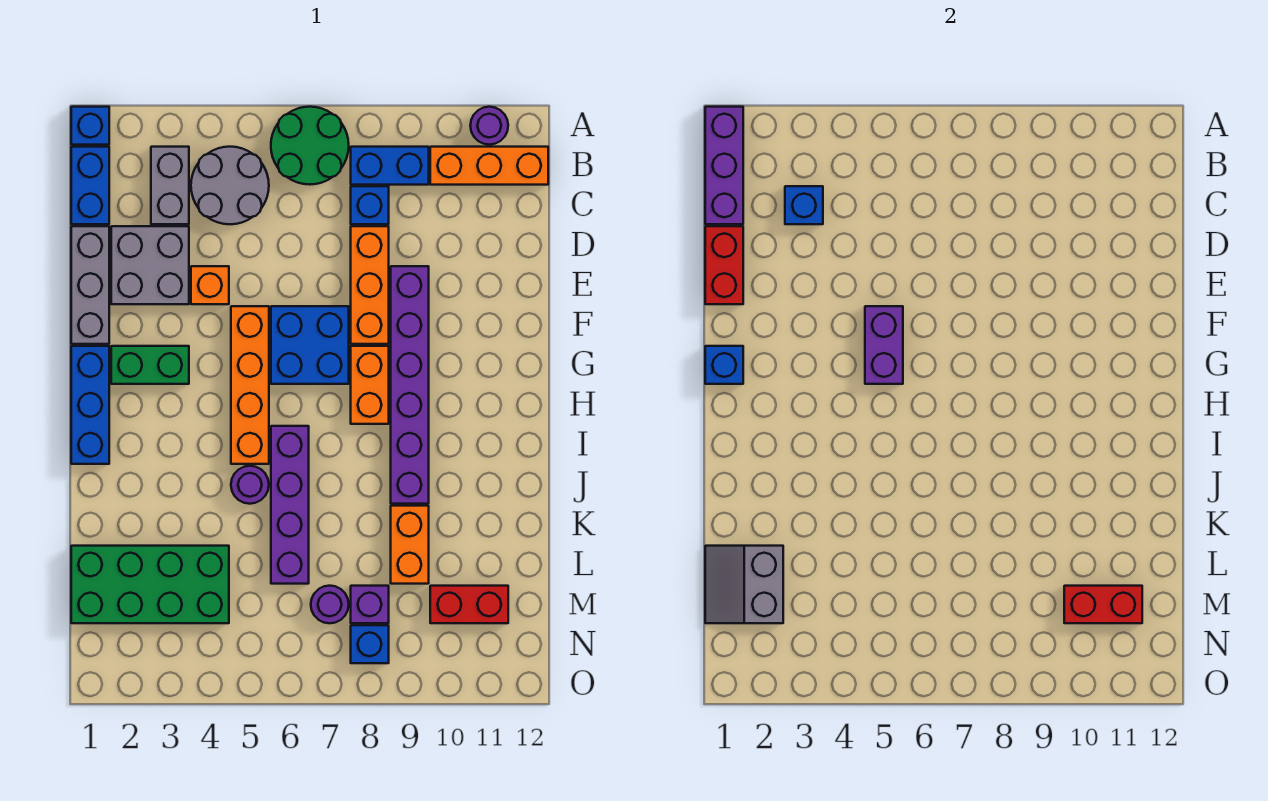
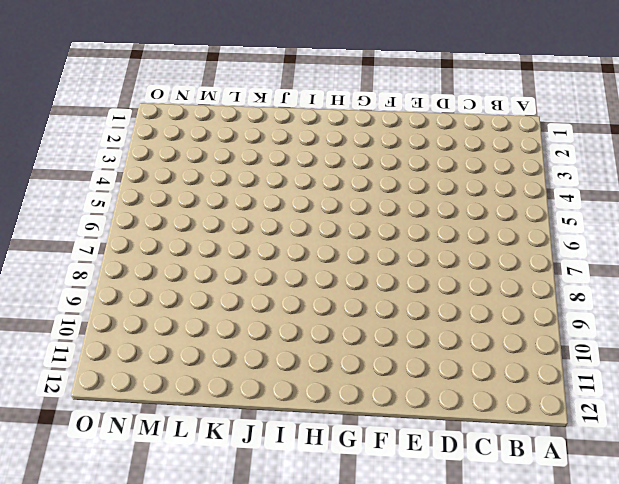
none -> blue brick A1 level 1
none -> green round brick A6:B7 level 1
none -> purple round brick A11 level 1
none -> blue brick B1:C1 level 1

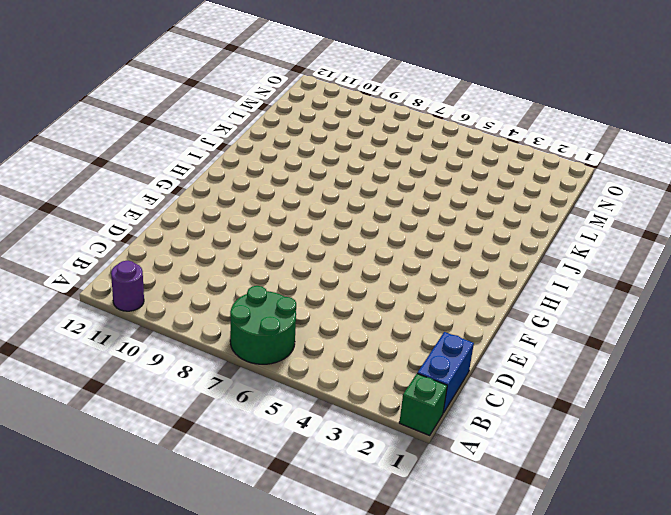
green brick A1 level 1 -> blue brick A1 level 1
none -> grey brick B3:C3 level 1
none -> grey round brick B4:C5 level 1
none -> blue brick B8:B9 level 1
none -> orange brick B10:B12 level 1

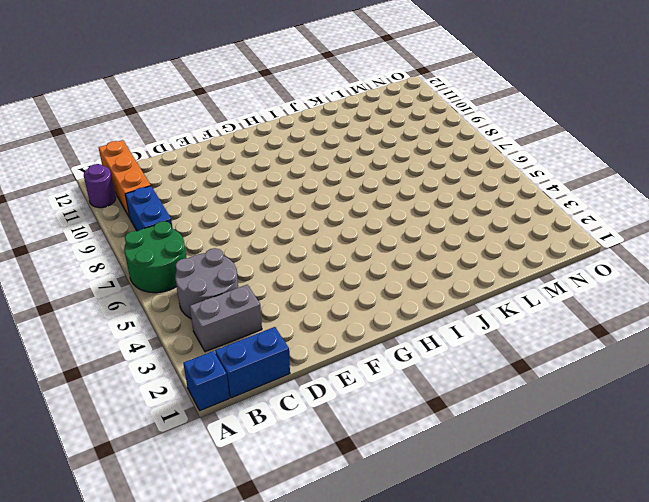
none -> blue brick C8 level 1
none -> grey brick D1:F1 level 1
none -> grey brick D2:E3 level 1
none -> orange brick D8:F8 level 1

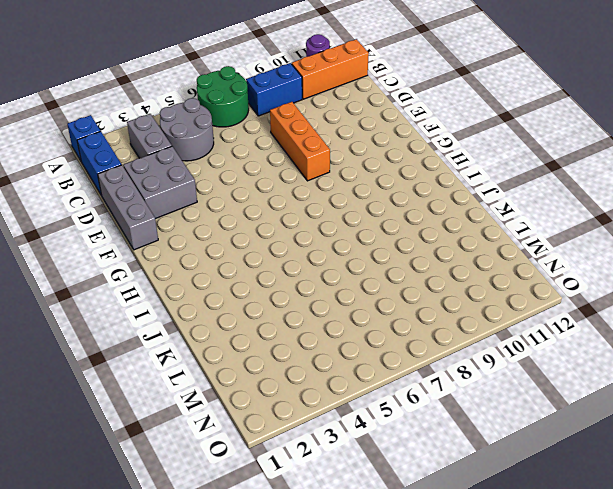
none -> blue brick C8 level 1
none -> orange brick E4 level 1
none -> purple brick E9:J9 level 1
none -> orange brick F5:I5 level 1

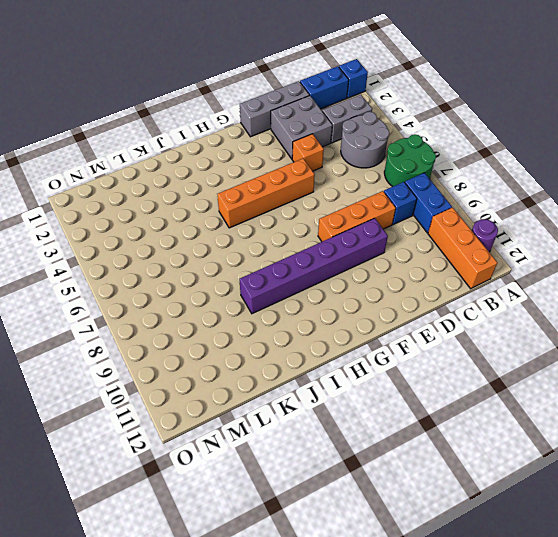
none -> blue brick F6:G7 level 1
none -> blue brick G1:I1 level 1
none -> green brick G2:G3 level 1
none -> orange brick G8:H8 level 1

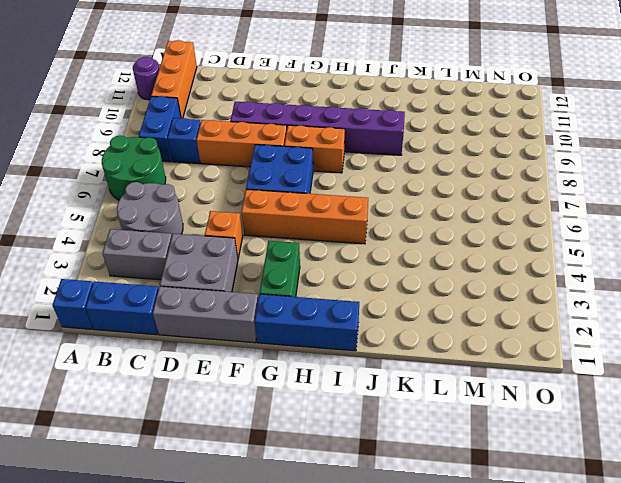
none -> purple brick I6:L6 level 1
none -> purple round brick J5 level 1
none -> orange brick K9:L9 level 1
none -> green brick L1:M4 level 1

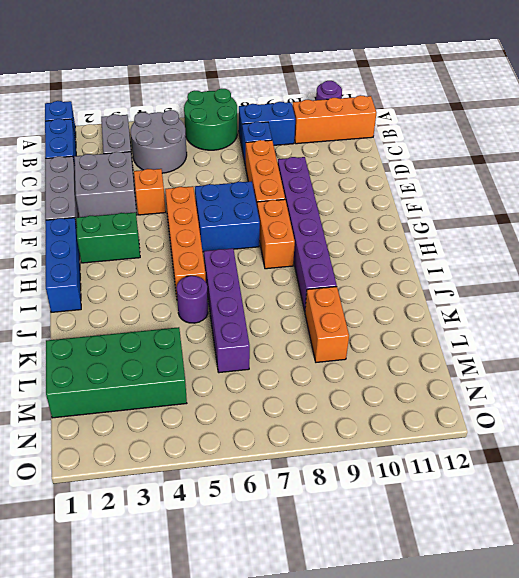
none -> purple round brick M7 level 1
none -> purple brick M8 level 1
none -> red brick M10:M11 level 1
none -> blue brick N8 level 1

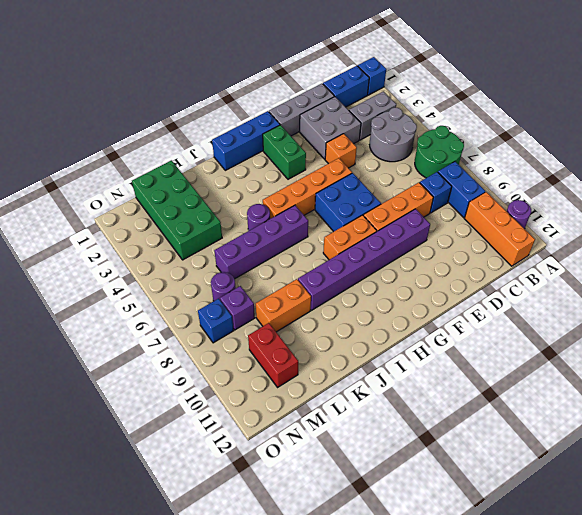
none -> purple brick A1:C1 level 2
none -> blue brick C3 level 2
none -> red brick D1:E1 level 2
none -> purple brick F5:G5 level 2

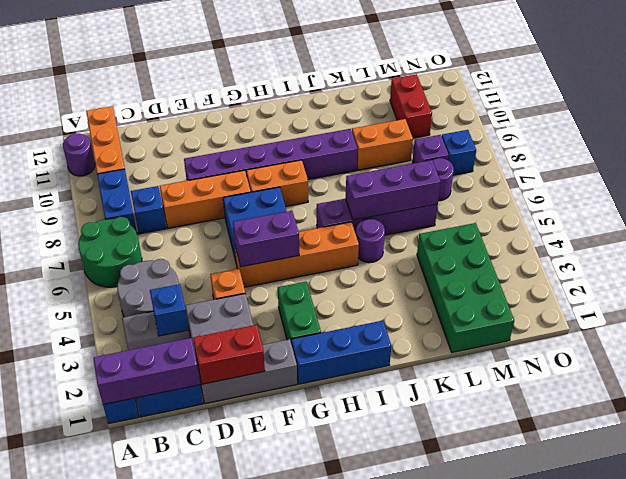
purple brick J6:L6 level 2 -> none
none -> blue brick G1 level 2
none -> grey slope L1:M2 level 2 top 2
none -> red brick M10:M11 level 2

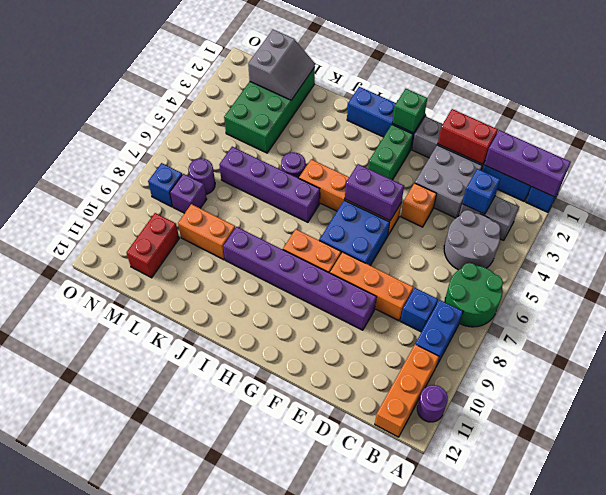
green brick G1 level 2 -> blue brick G1 level 2
grey slope L1:M2 level 2 top M -> grey slope L1:M2 level 2 top 2
none -> red brick M10:M11 level 2

